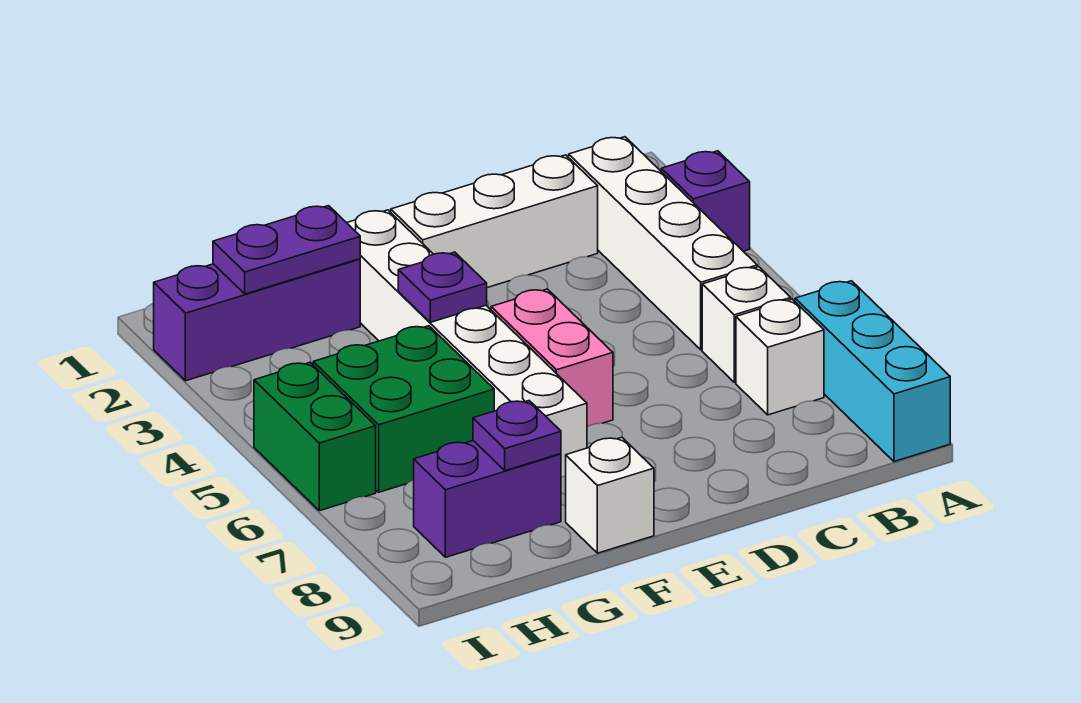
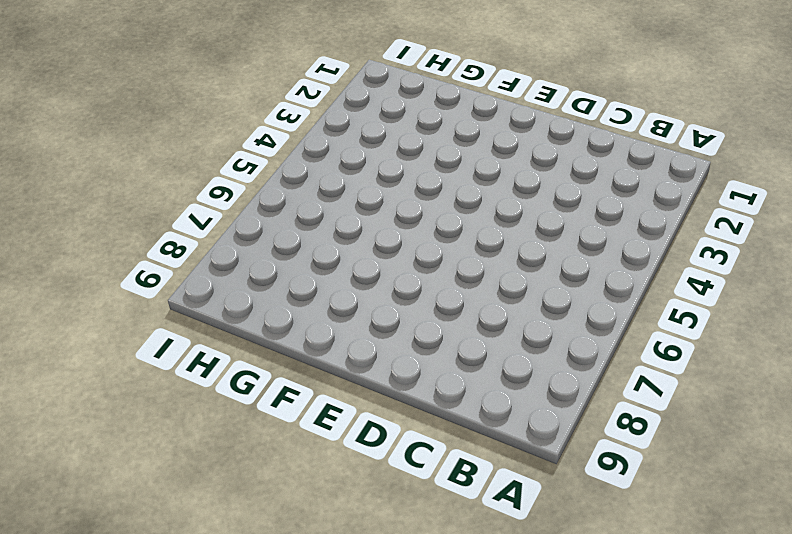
none -> purple brick A3 level 1
none -> cyan brick A7:A9 level 1
none -> white brick B2:B5 level 1

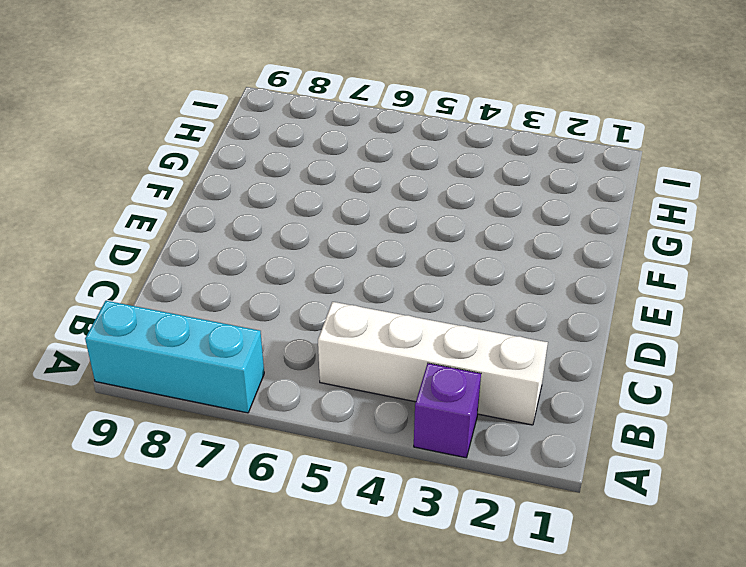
none -> white brick B6 level 1
none -> white brick B7 level 1
none -> white brick C2:E2 level 1

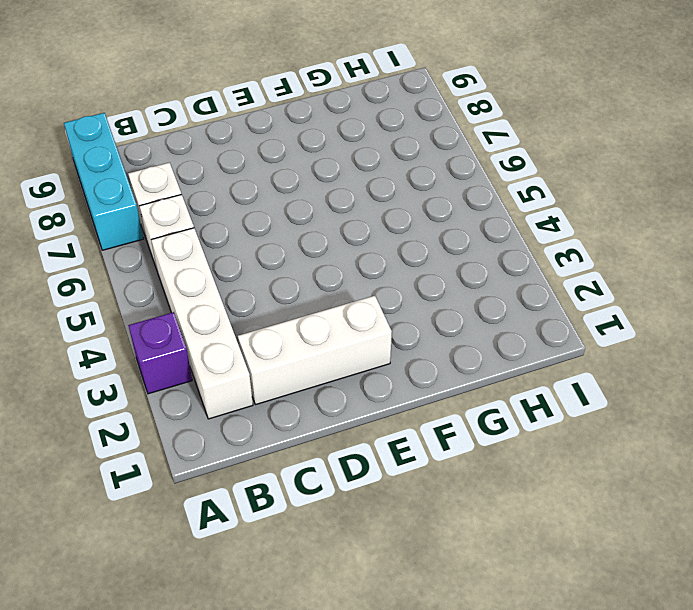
none -> pink brick E5:E6 level 1
none -> white brick F2:F7 level 1
none -> white brick F9 level 1

